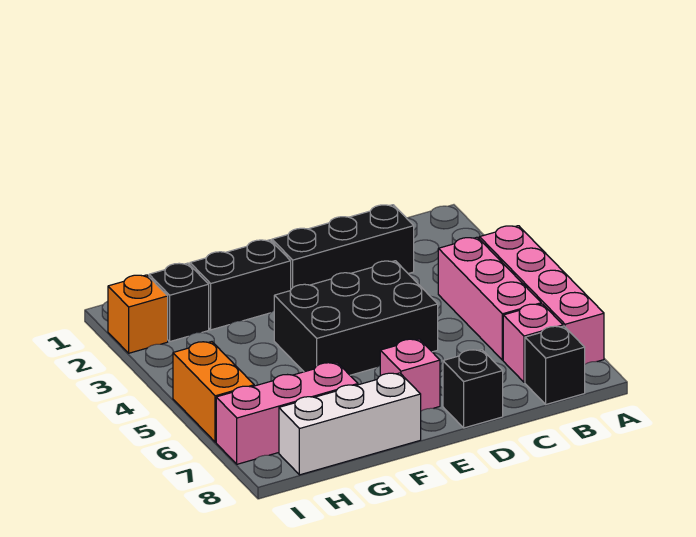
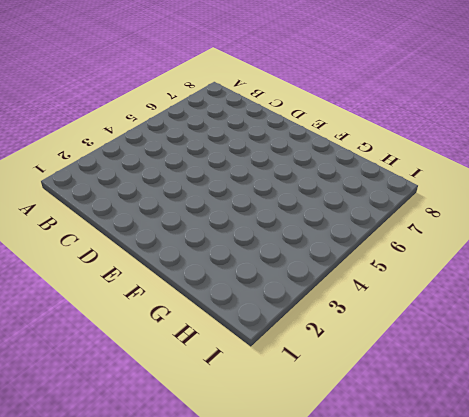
none -> pink brick A4:A7 level 1
none -> pink brick B4:B6 level 1
none -> pink brick B7 level 1

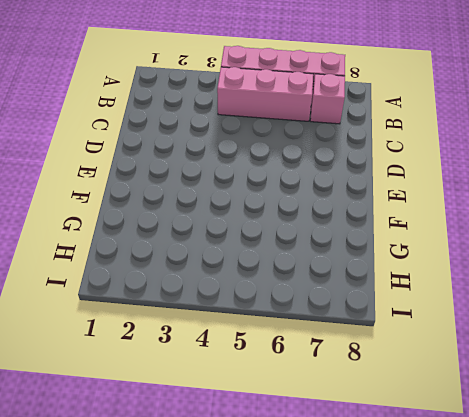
none -> black brick B8 level 1
none -> black brick C2:E2 level 1
none -> black brick D4:F5 level 1

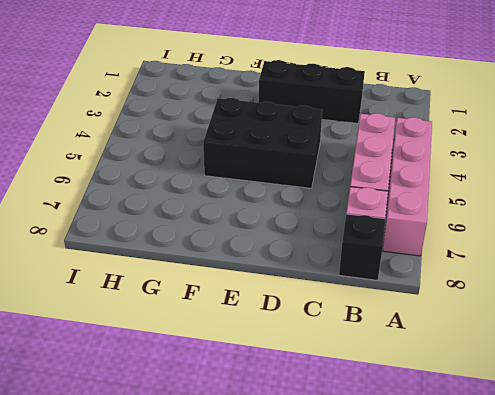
none -> black brick D8 level 1
none -> pink brick E7 level 1
none -> black brick F2:G2 level 1

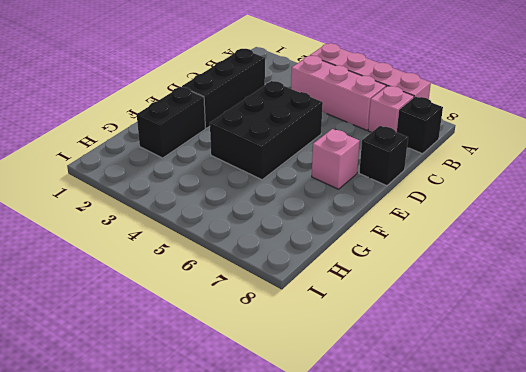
none -> white brick F8:H8 level 1
none -> pink brick G7:I7 level 1
none -> black brick H2 level 1

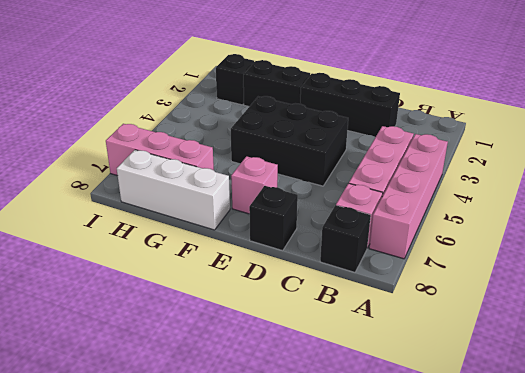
none -> orange brick I2 level 1
none -> orange brick I5:I6 level 1

